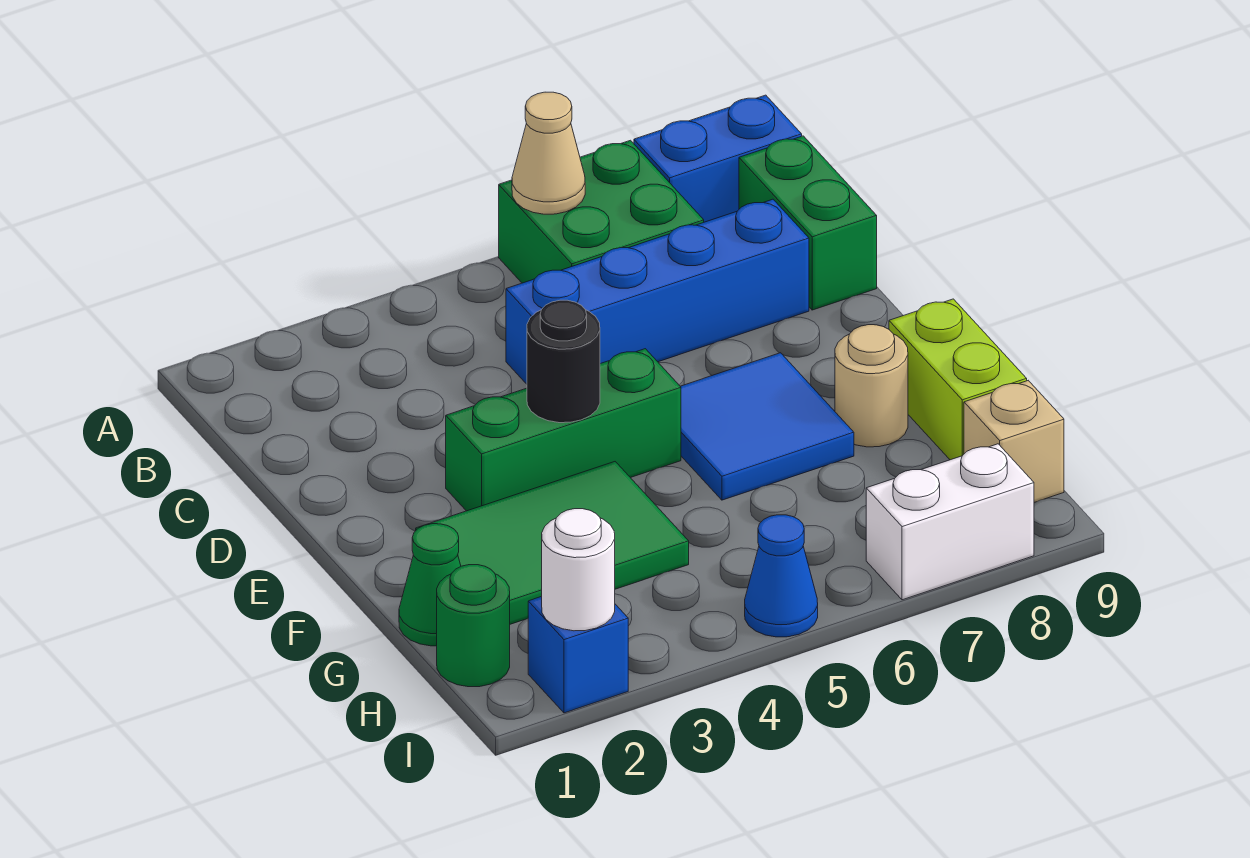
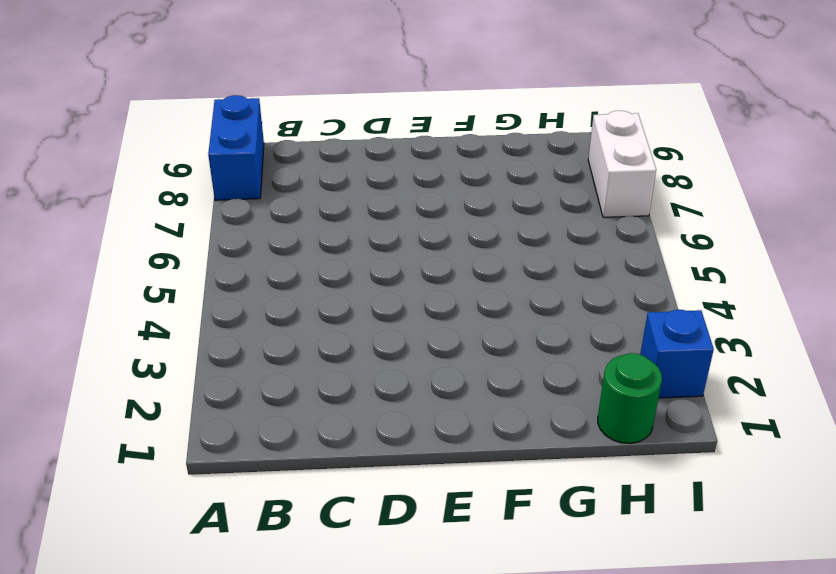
none -> green brick A6:B7 level 1
none -> green brick B9:C9 level 1
none -> blue brick C5:C8 level 1

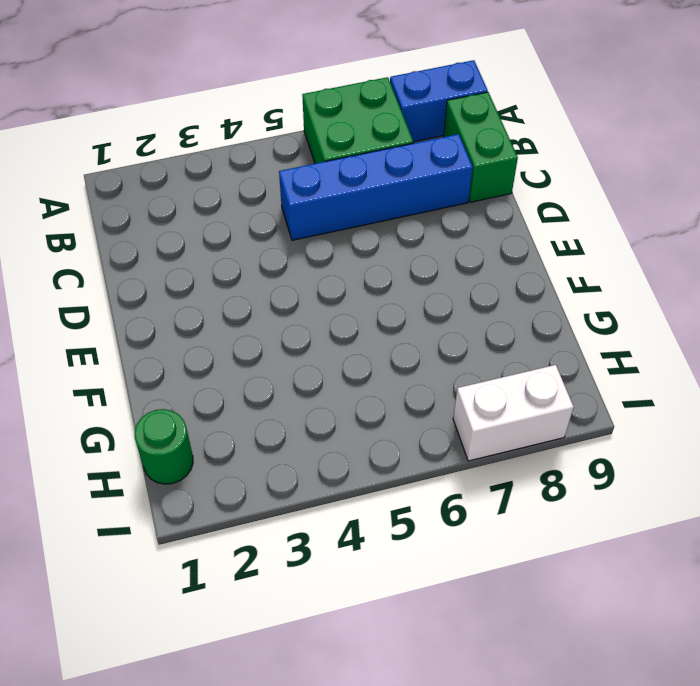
none -> green brick E3:E5 level 1
none -> blue tile E6:F7 level 1
none -> green tile F2:G4 level 1

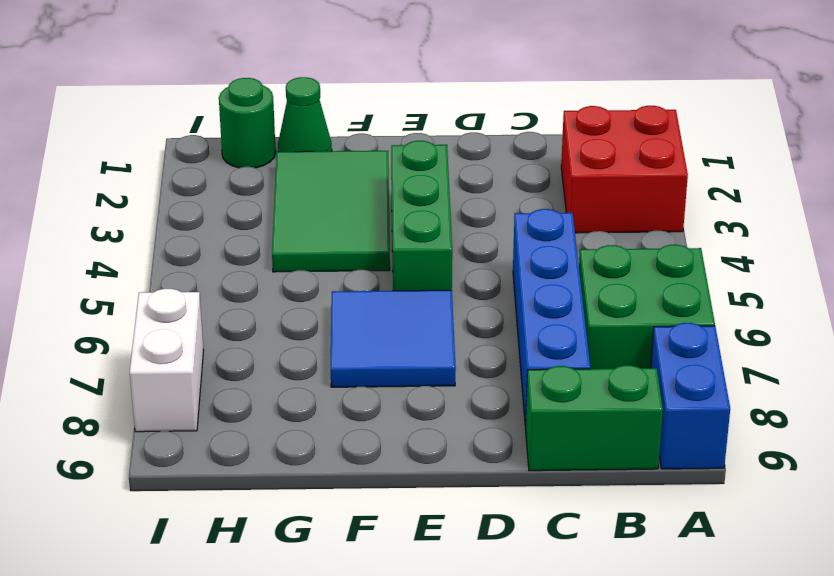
red brick A2:B3 level 1 -> none
none -> tan round brick F8 level 1
none -> lime brick F9:G9 level 1
none -> tan brick H9 level 1

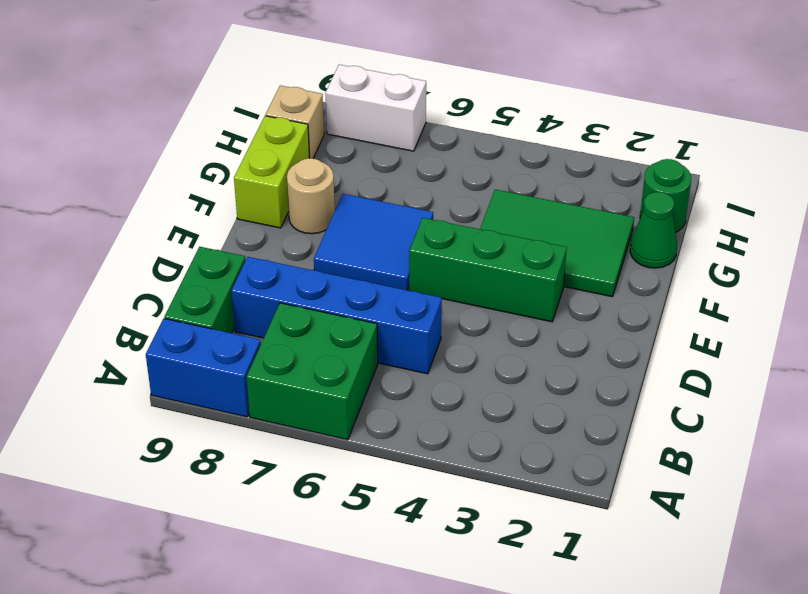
none -> blue brick I2 level 1
none -> blue cone I5 level 1
none -> tan cone A6 level 2

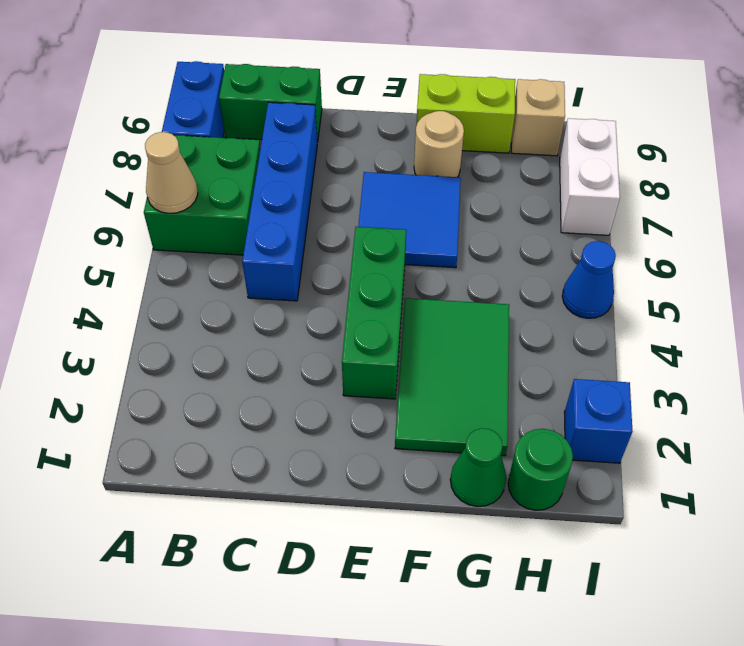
none -> black round brick E4 level 2
none -> white round brick I2 level 2

